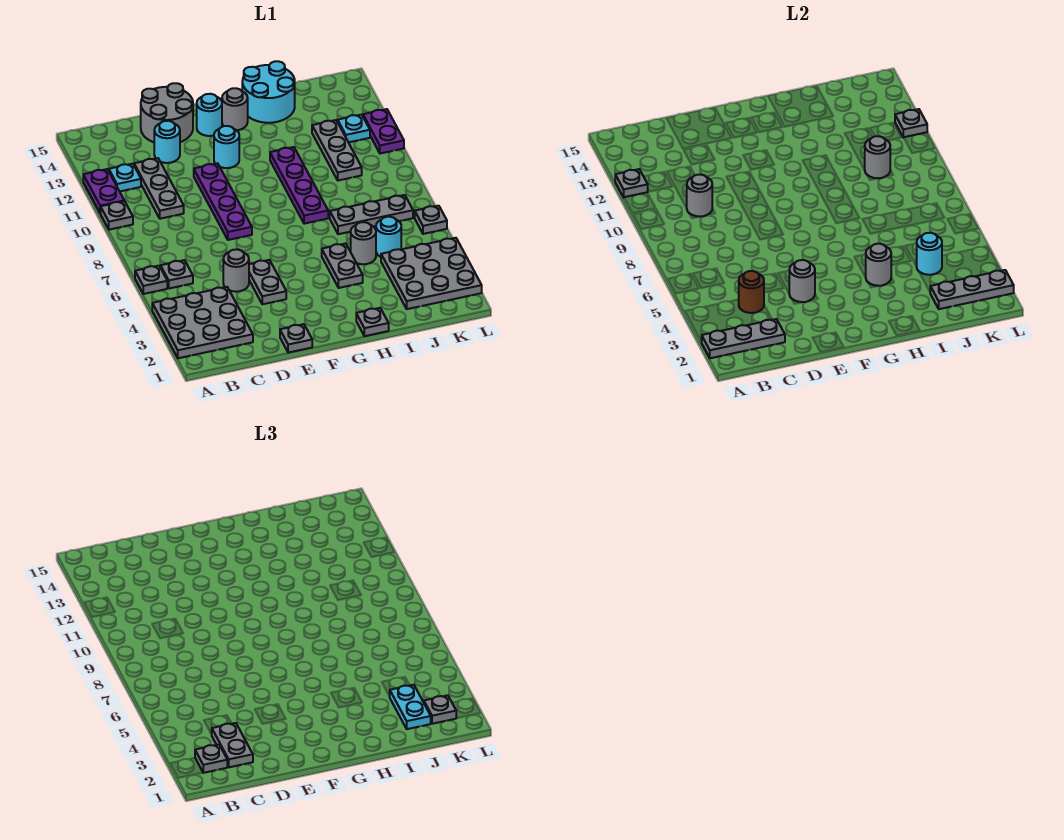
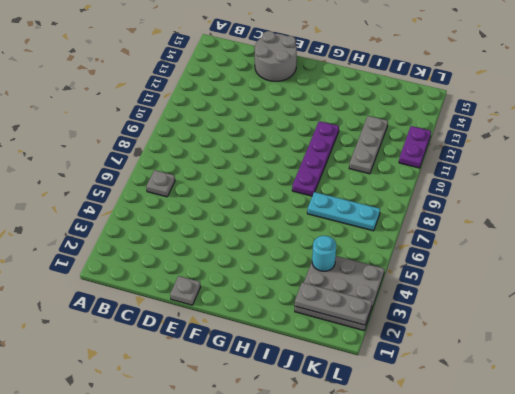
cyan plate I7:K7 level 1 -> grey plate I7:K7 level 1
none -> grey plate A2:C4 level 1
none -> grey plate A6 level 1
none -> grey plate A10 level 1
none -> purple plate A11:A12 level 1

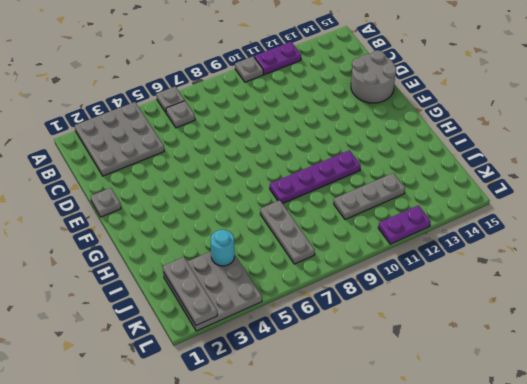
none -> cyan plate B12 level 1
none -> grey plate C10:C12 level 1
none -> grey round brick D5 level 1
none -> cyan round brick D13 level 1

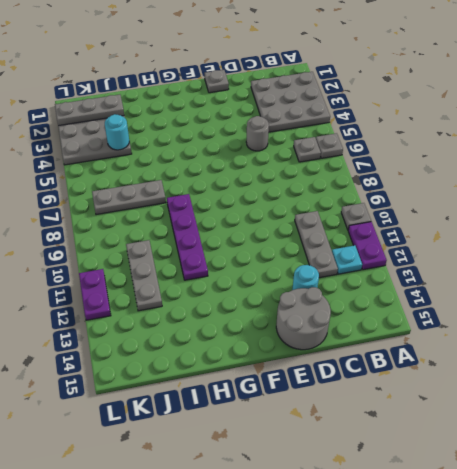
none -> grey plate E4:E5 level 1
none -> purple plate E8:E11 level 1
none -> cyan round brick F12 level 1
none -> cyan round brick F14 level 1

